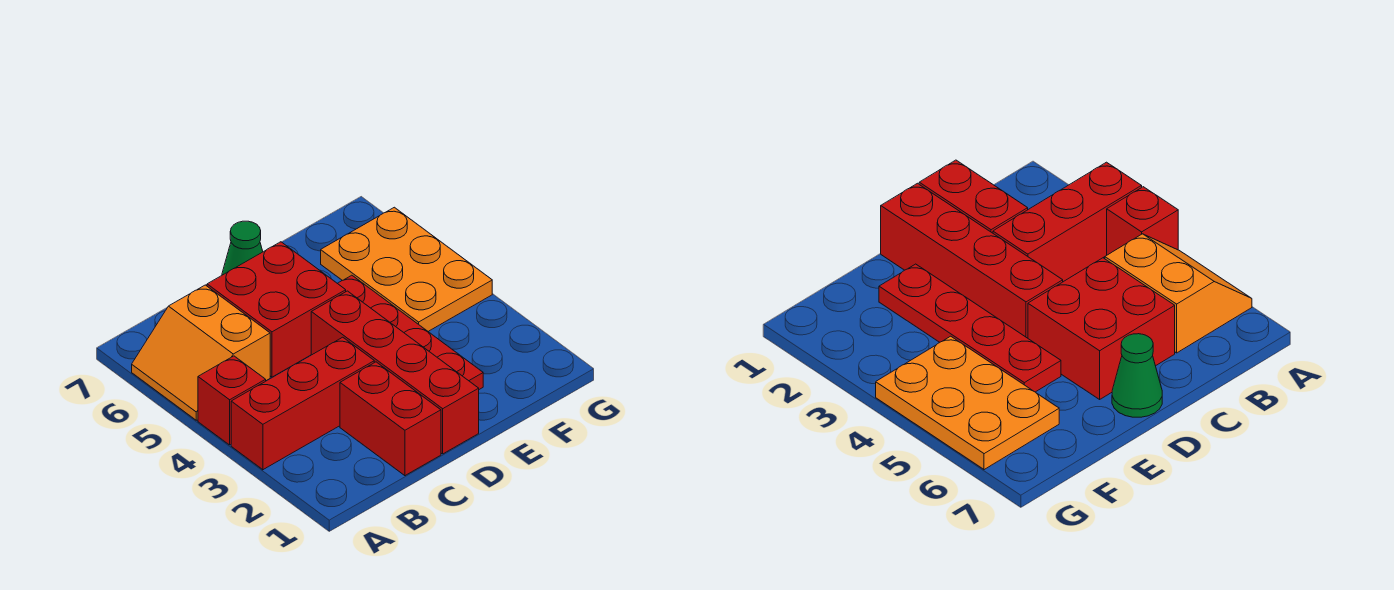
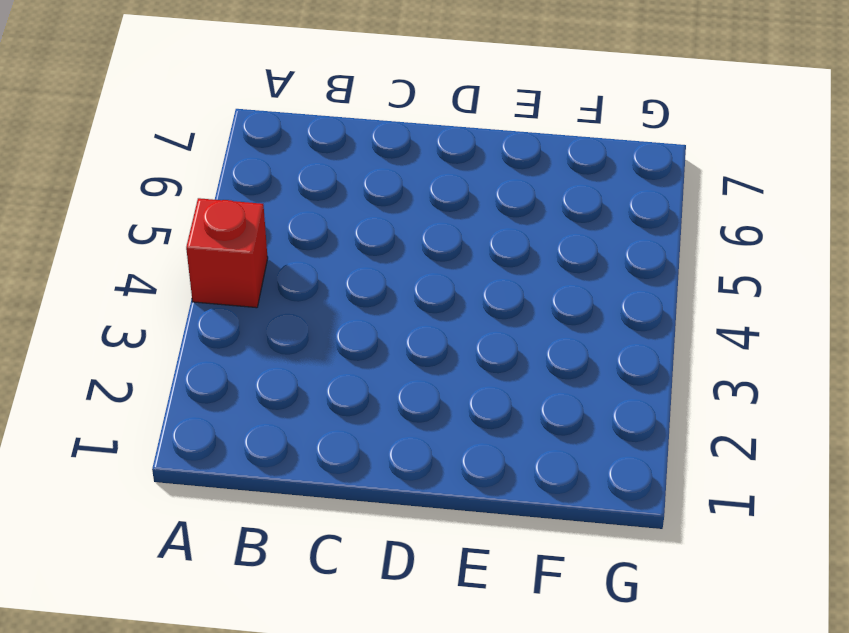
none -> red brick A3:C3 level 1
none -> orange slope A5:B6 level 1 top B

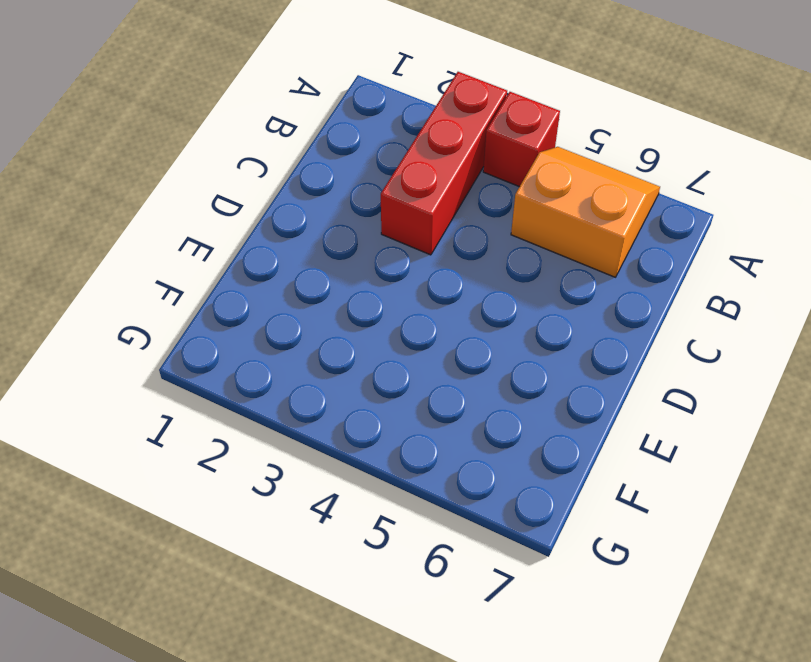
none -> red brick C1:C2 level 1
none -> red brick C5:D6 level 1

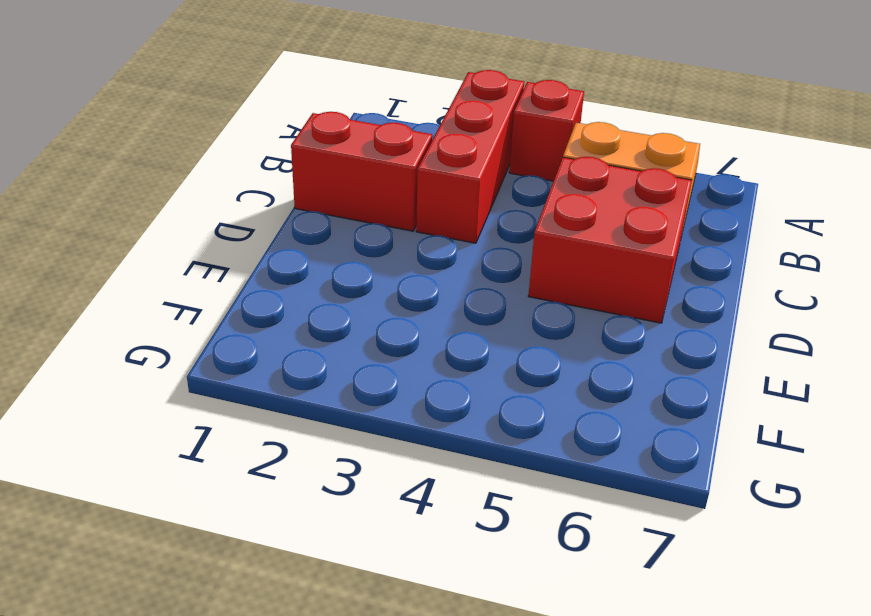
none -> red brick D1:D4 level 1
none -> green cone D7 level 1

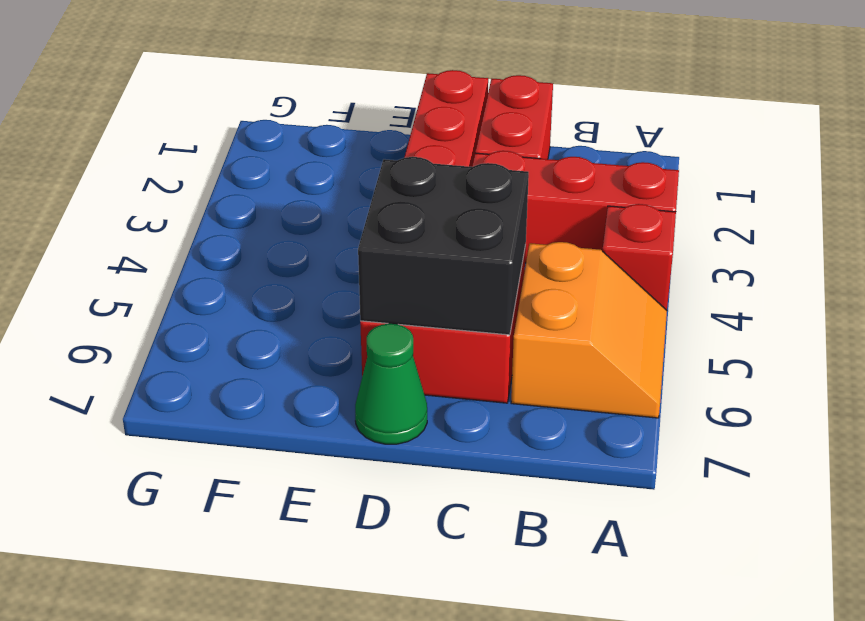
black brick C5:D6 level 2 -> none
none -> red plate E2:E5 level 1
none -> orange plate F4:G6 level 1

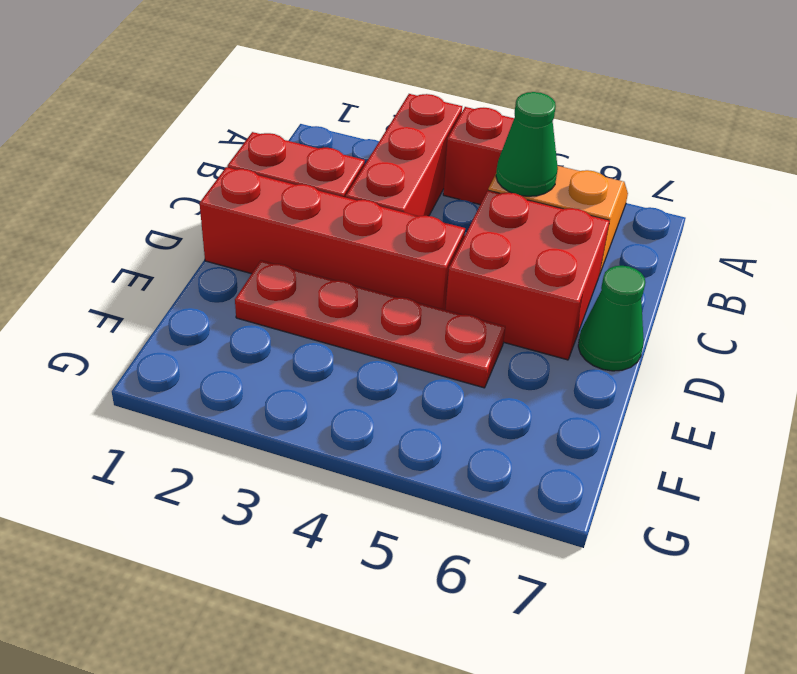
green cone B5 level 2 -> none
none -> orange plate F4:G6 level 1

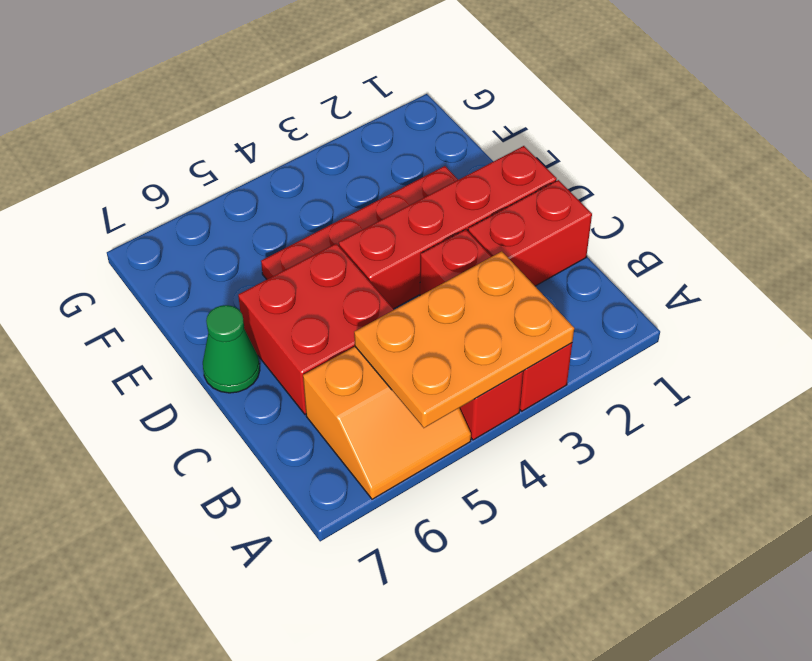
orange plate A3:B5 level 2 -> orange plate F4:G6 level 1

